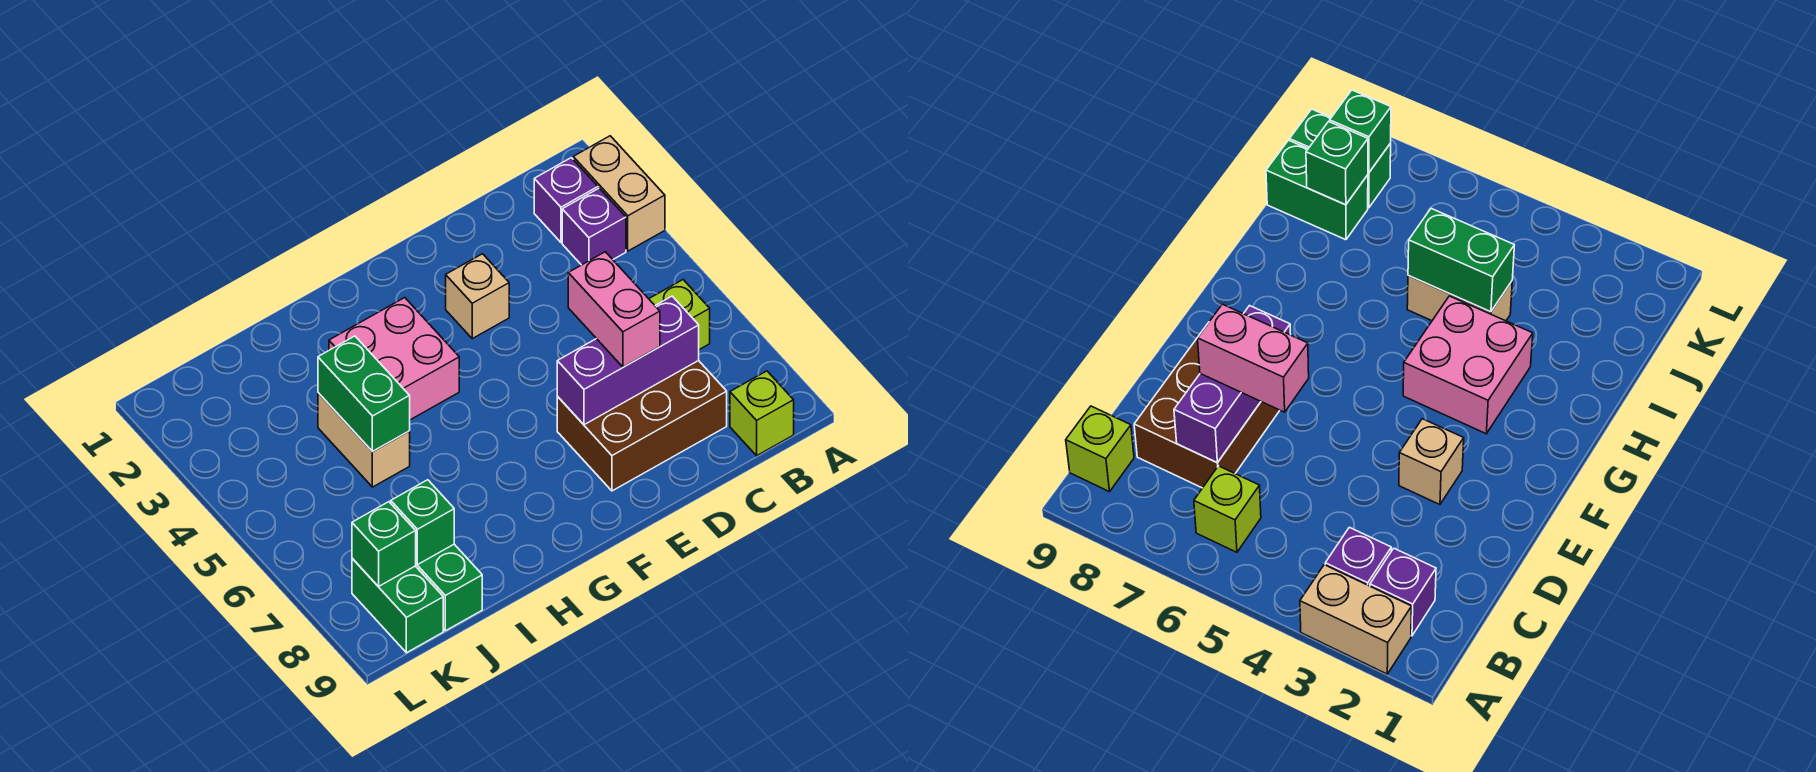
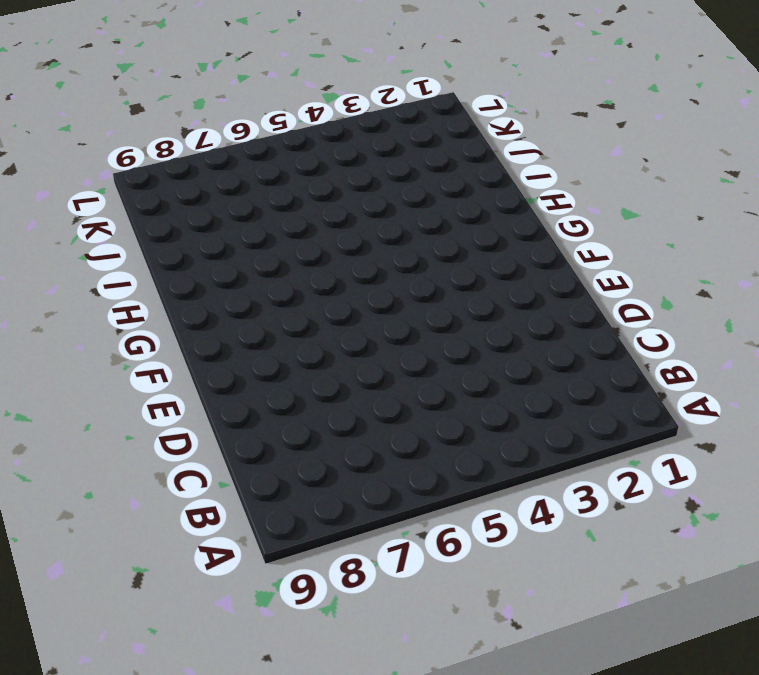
none -> tan brick A2:A3 level 1
none -> purple brick B2 level 1
none -> purple brick B3 level 1

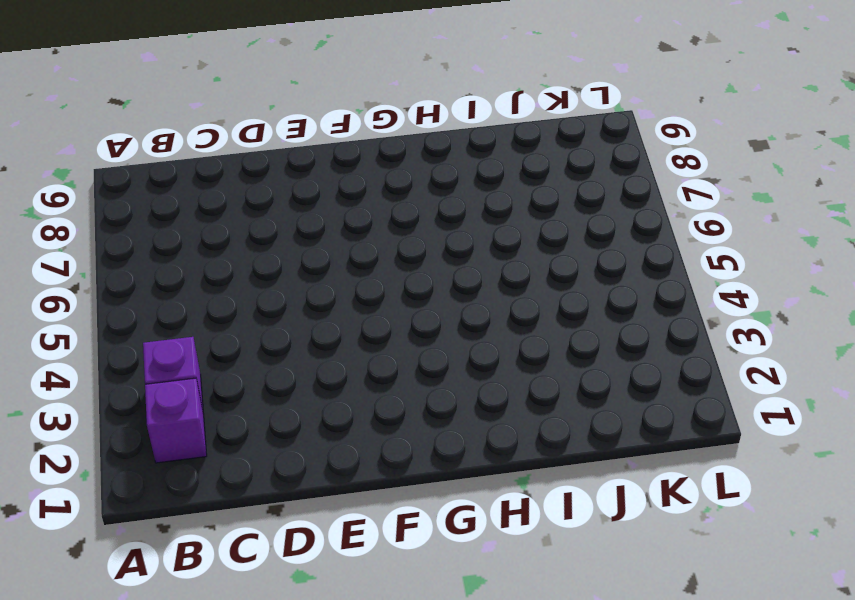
none -> tan brick A2:A3 level 1
none -> lime brick B6 level 1
none -> lime brick B9 level 1

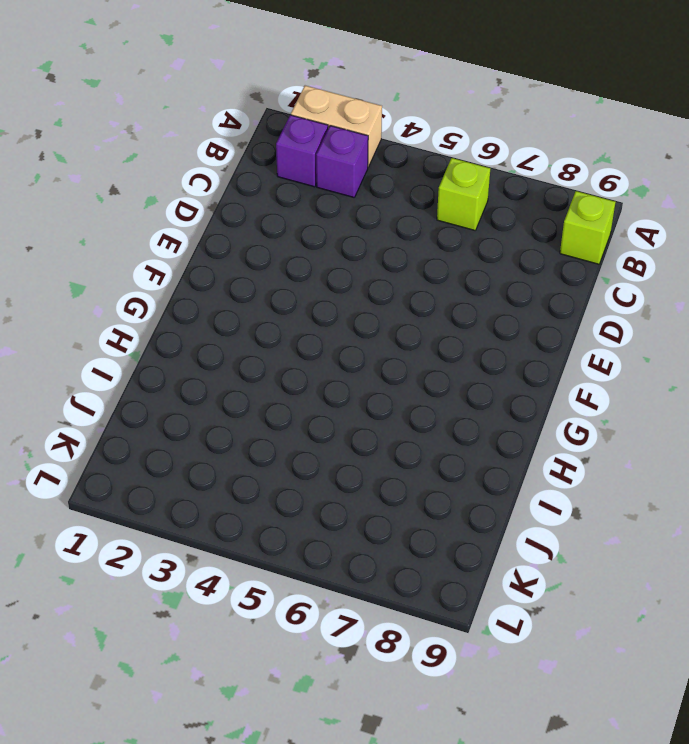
none -> brown brick C7:E8 level 1
none -> tan brick E3 level 1
none -> pink brick G3:H4 level 1

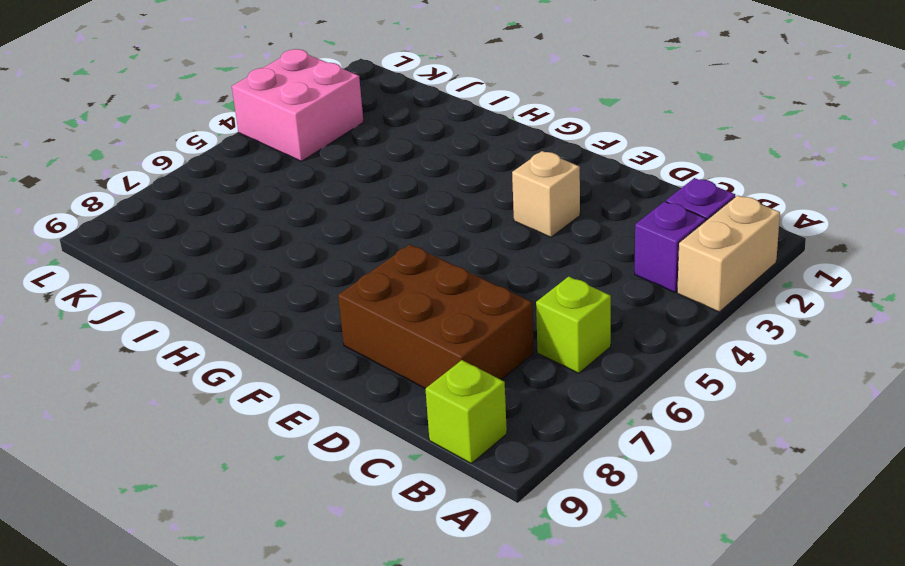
pink brick K3:L4 level 1 -> pink brick G3:H4 level 1
none -> tan brick I4:I5 level 1
none -> green brick J8:J9 level 1
none -> green brick K8:K9 level 1

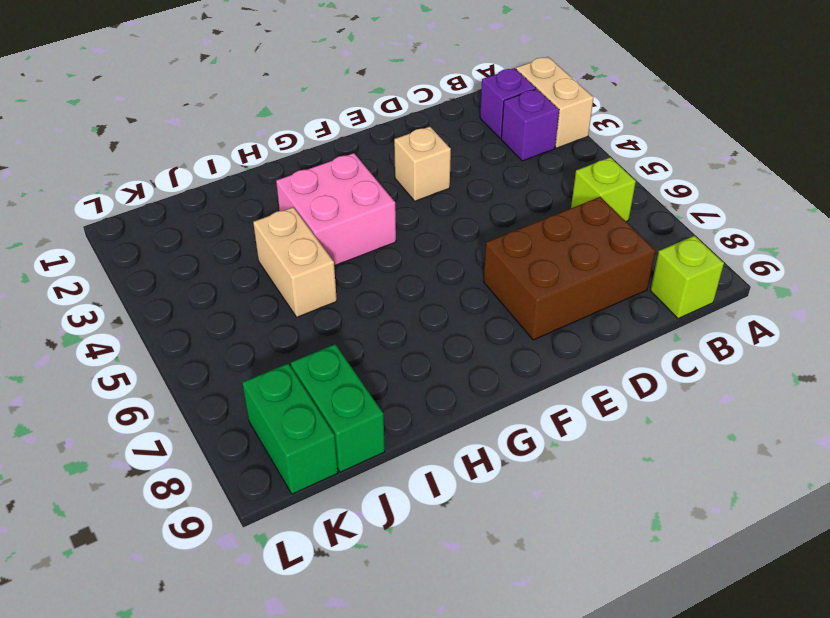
none -> purple brick C7:E7 level 2
none -> green brick I4:I5 level 2
none -> green brick J8 level 2

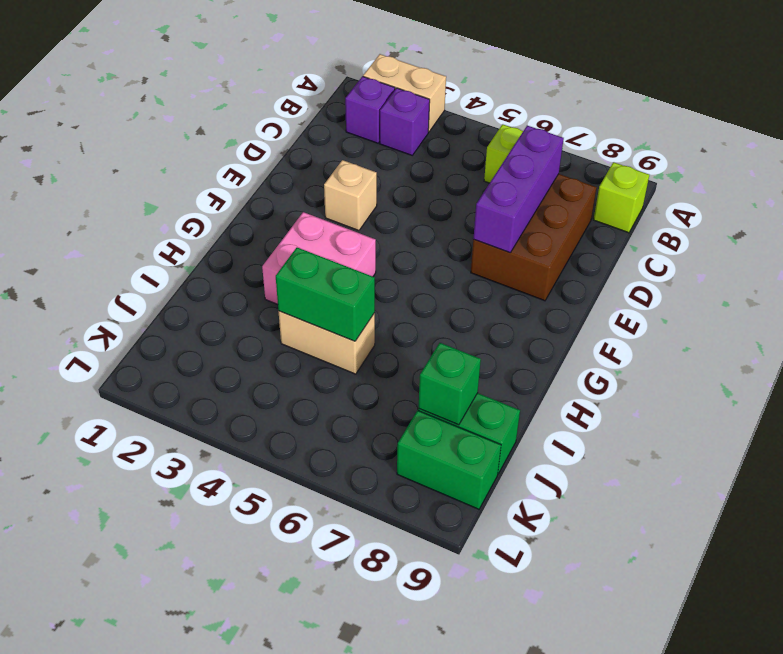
none -> green brick K8 level 2
none -> pink brick D6:D7 level 3

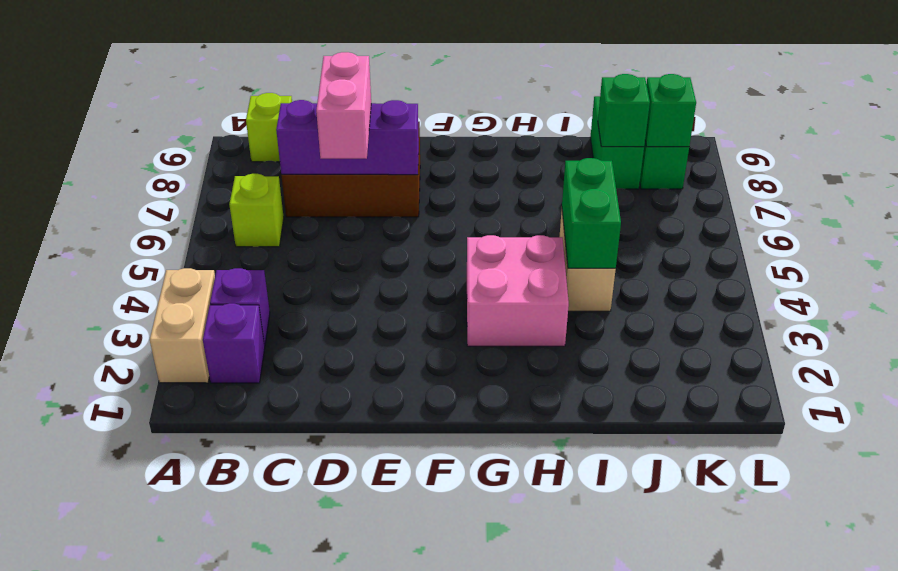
none -> tan brick E3 level 1

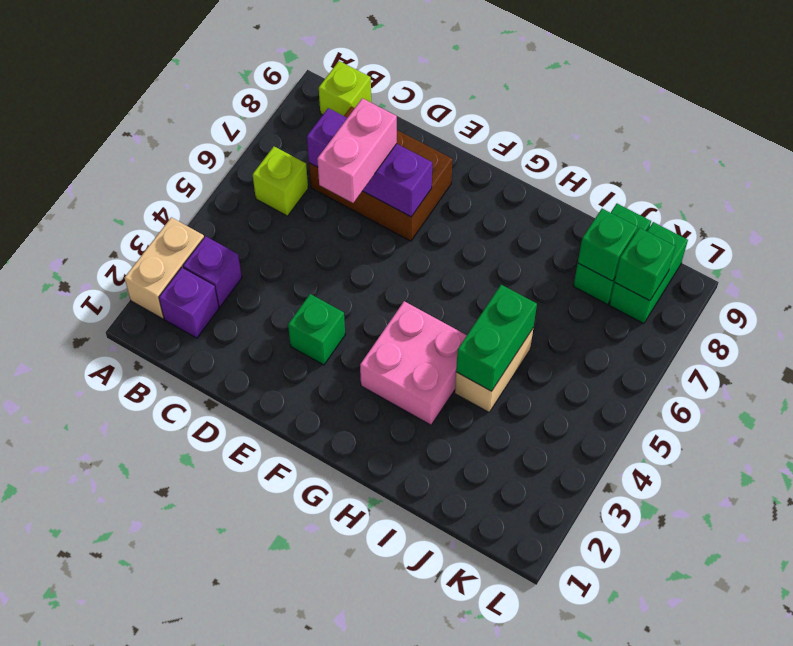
green brick E3 level 1 -> tan brick E3 level 1

